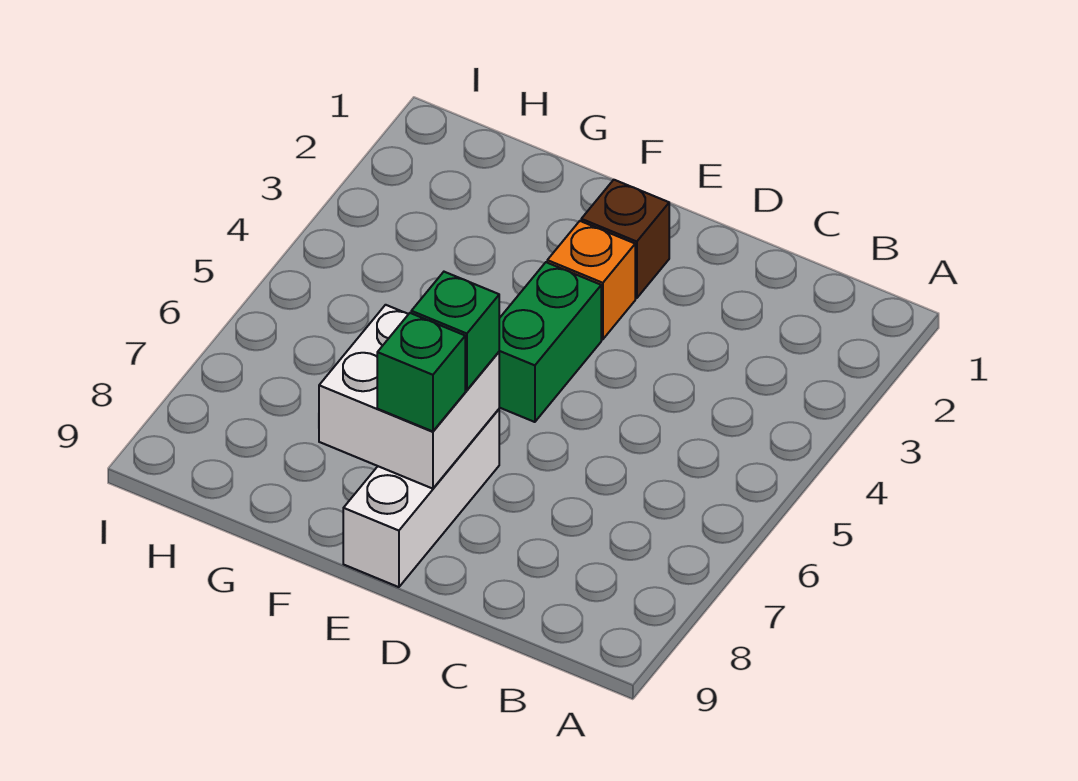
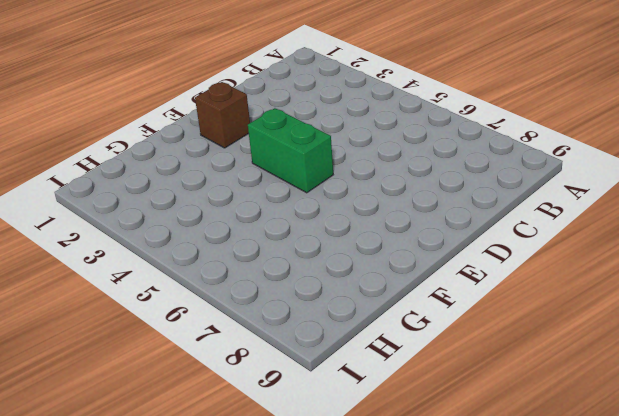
none -> orange brick E3 level 1
none -> white brick E7:E9 level 1

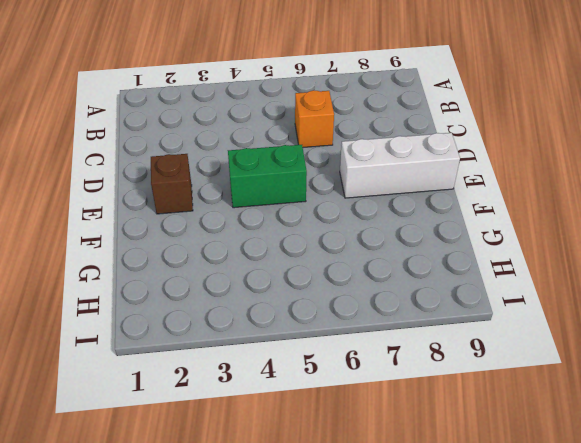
orange brick C6 level 1 -> orange brick E3 level 1
none -> white brick E7:F8 level 2
none -> green brick E7 level 3

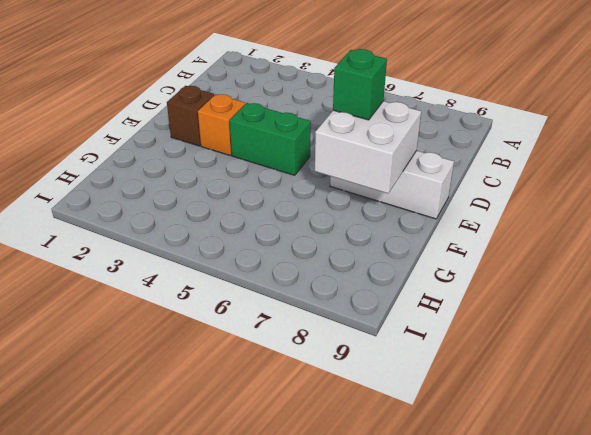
none -> green brick E8 level 3

